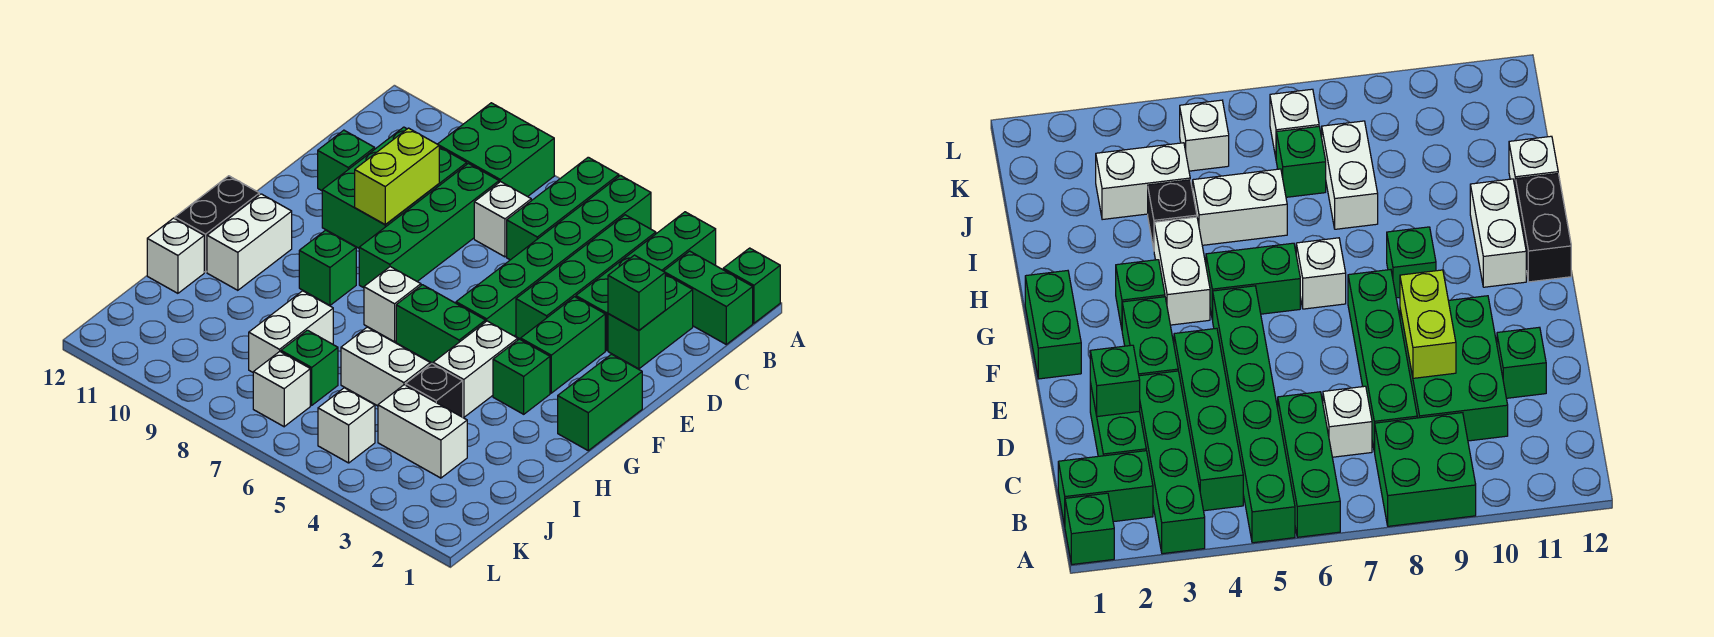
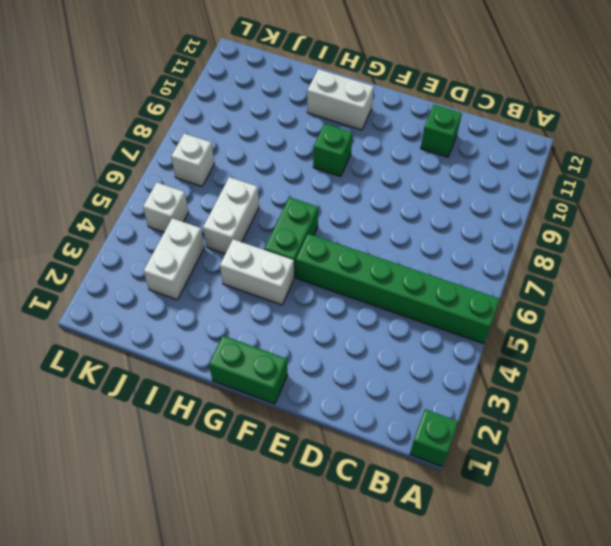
none -> green brick A3:D3 level 1
none -> green brick A6:C6 level 1
none -> green brick A8:B9 level 1
none -> green brick B1:B2 level 1

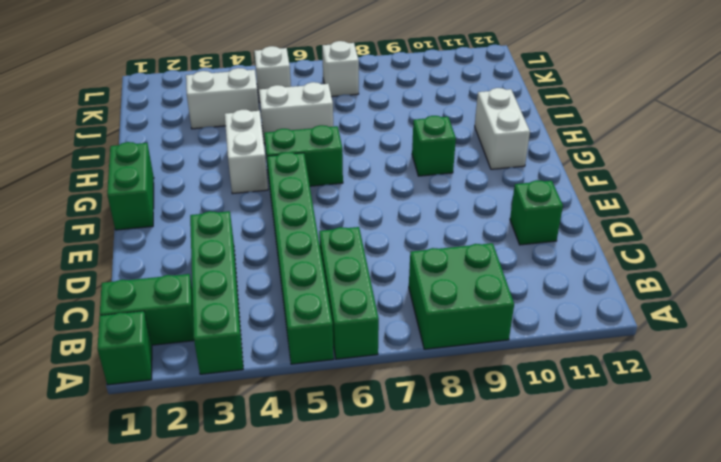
none -> green brick B4:E4 level 1
none -> green brick C2:D2 level 1
none -> white brick C7 level 1
none -> green brick C8:F8 level 1

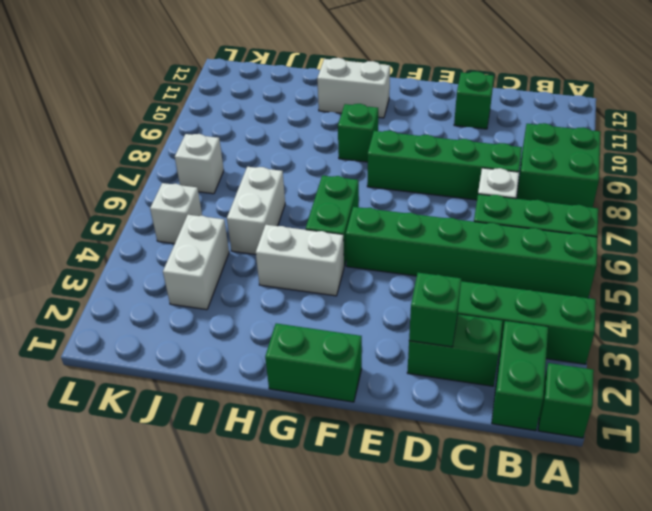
none -> green brick B4:E4 level 1
none -> green brick C9:E10 level 1
none -> green brick E3:F3 level 1
none -> green brick G3 level 1

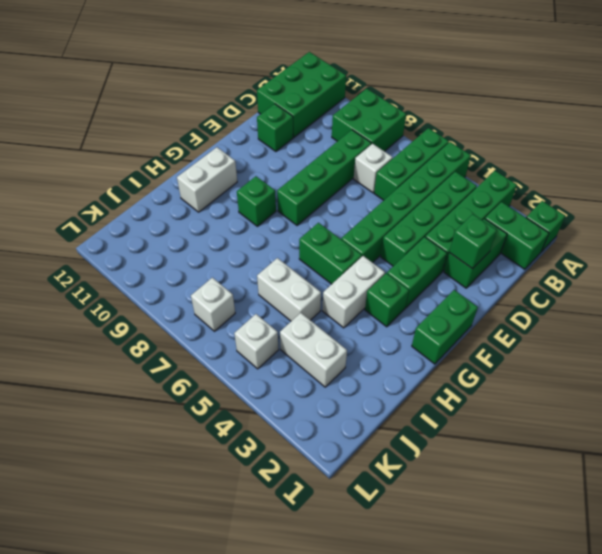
green brick A11:C12 level 1 -> green brick C9:E10 level 1
none -> white brick G7 level 1
none -> black brick G12:H12 level 1
none -> black brick I4 level 1
none -> white brick I8:J8 level 1

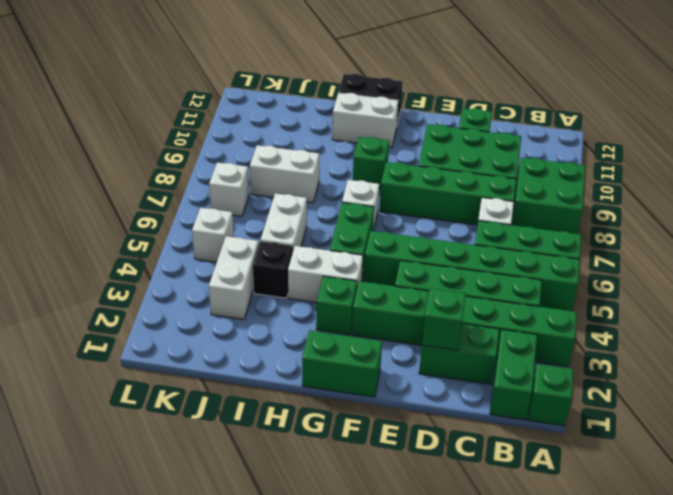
none -> white brick I12 level 1
none -> green brick J7 level 1
none -> lime brick D9:E9 level 2

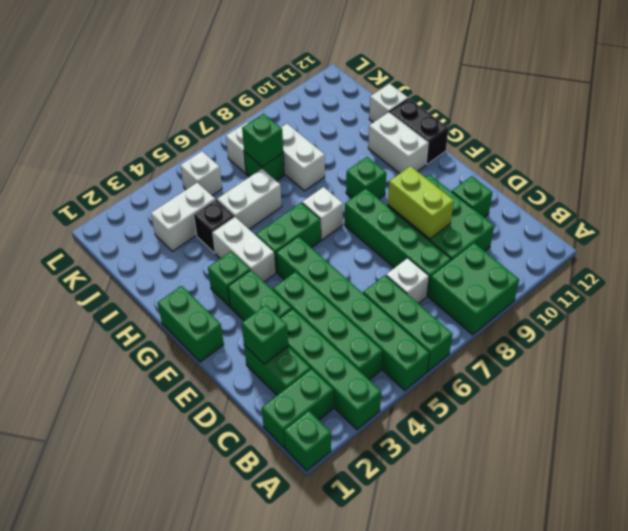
green brick J7 level 2 -> none

